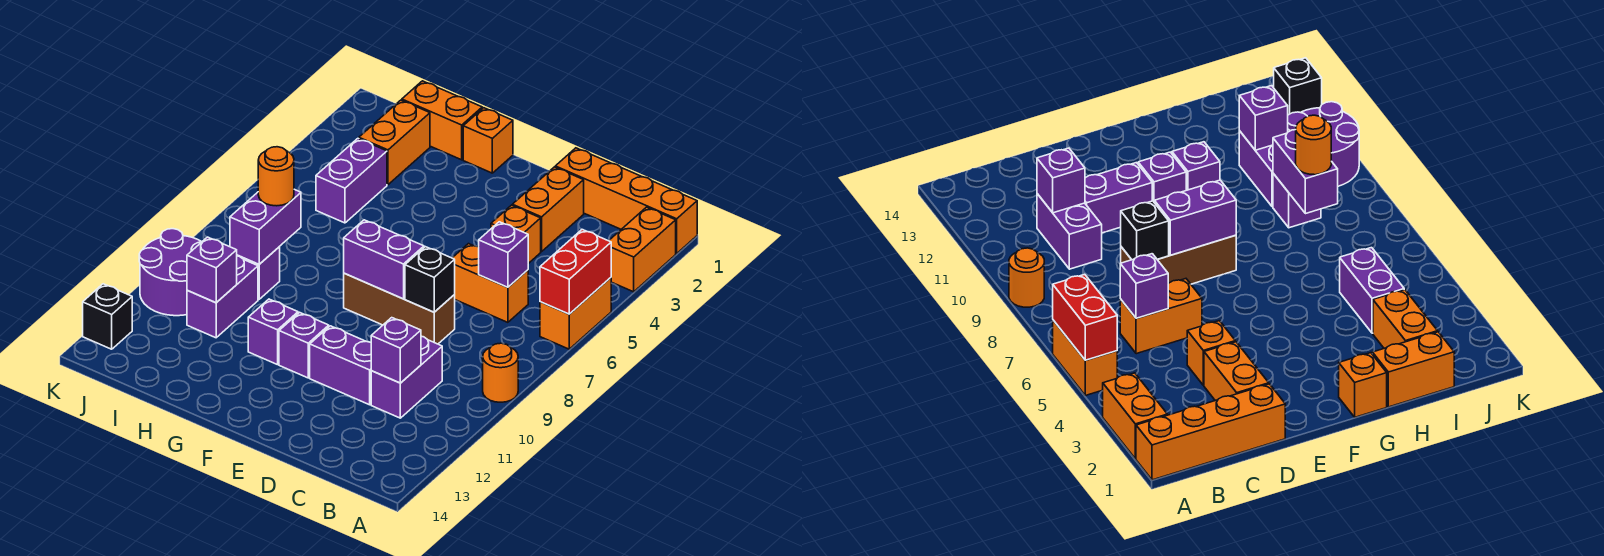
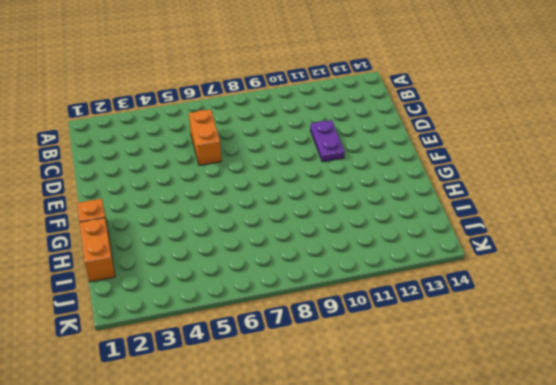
purple plate D11:E11 level 1 -> purple brick D11:E11 level 1
none -> orange brick A1:D1 level 1
none -> orange brick A2:A3 level 1
none -> orange brick A5:A6 level 1

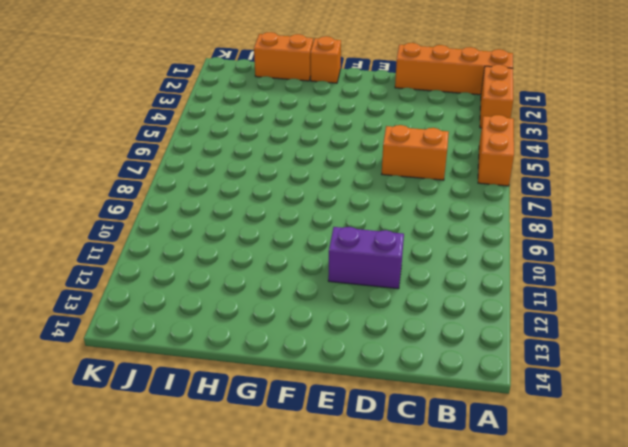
none -> orange round brick A9 level 1
none -> purple brick C10:C11 level 1
none -> orange brick D2:D3 level 1

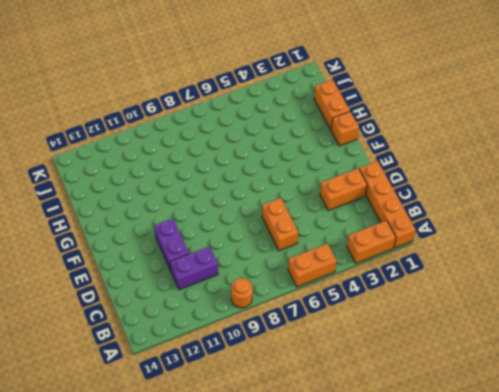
none -> orange brick D4 level 1
none -> brown brick D8:F8 level 1
none -> purple brick F11 level 1

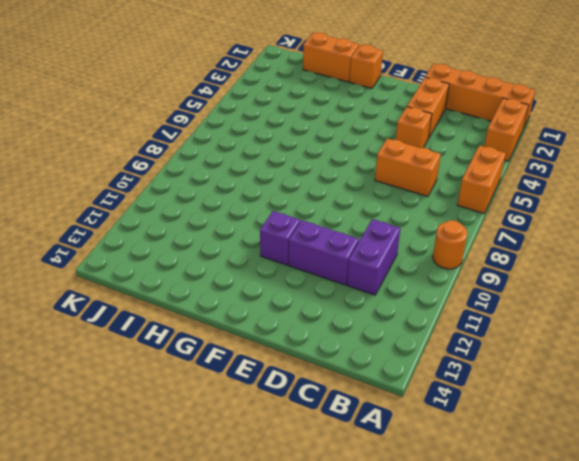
none -> brown brick D8:F8 level 1
none -> purple brick G11 level 1
none -> orange brick I2:I3 level 1

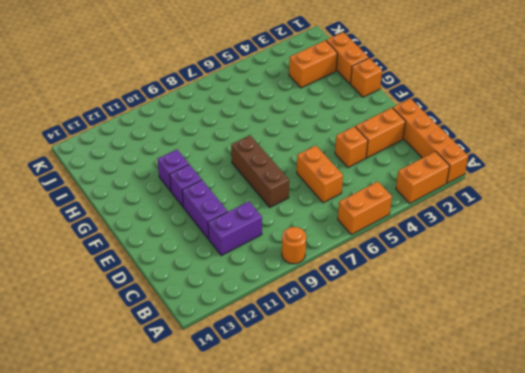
none -> purple brick I4:I5 level 1
none -> purple brick I9 level 1
none -> purple brick I10:I11 level 1

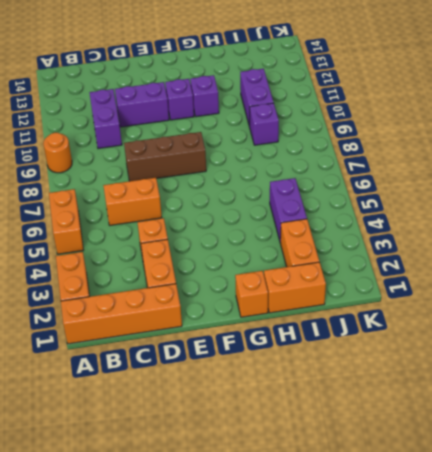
none -> purple round brick J10:K11 level 1
none -> black brick K13 level 1
none -> red brick A5:A6 level 2

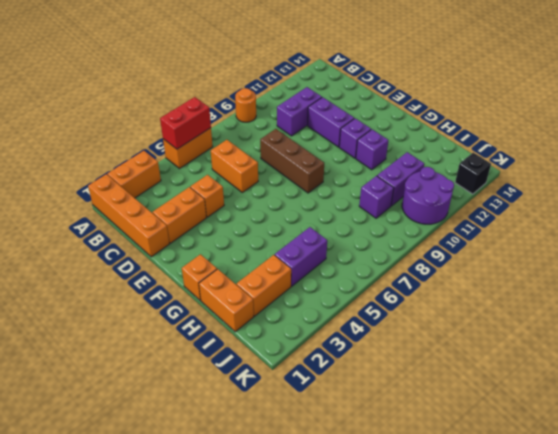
none -> purple brick C6 level 2
none -> purple brick C11 level 2
none -> black brick D8 level 2

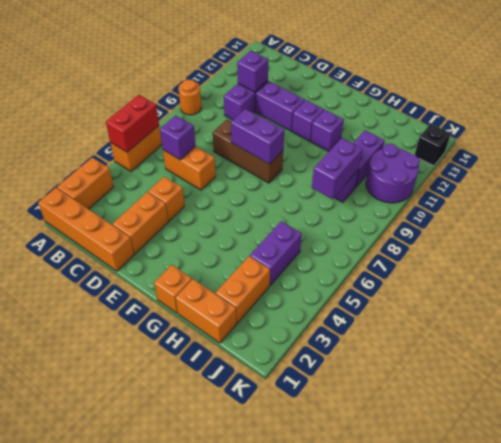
none -> black brick D8 level 2
none -> purple brick I11 level 2
none -> orange round brick I8 level 3

